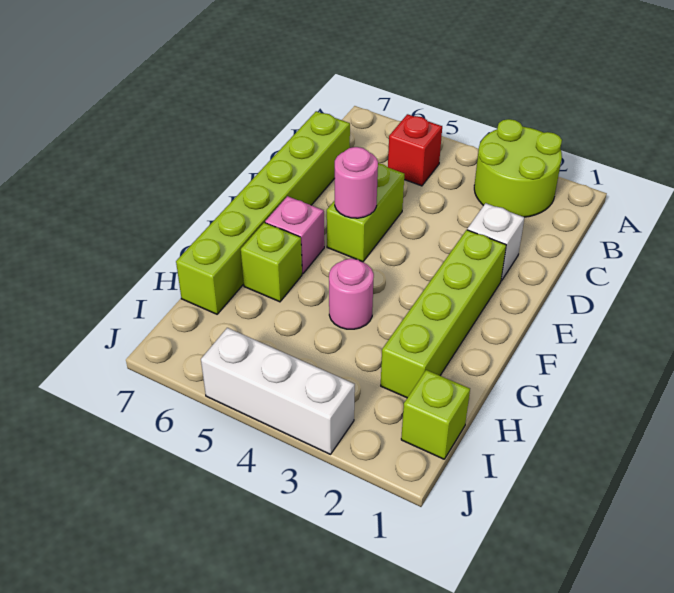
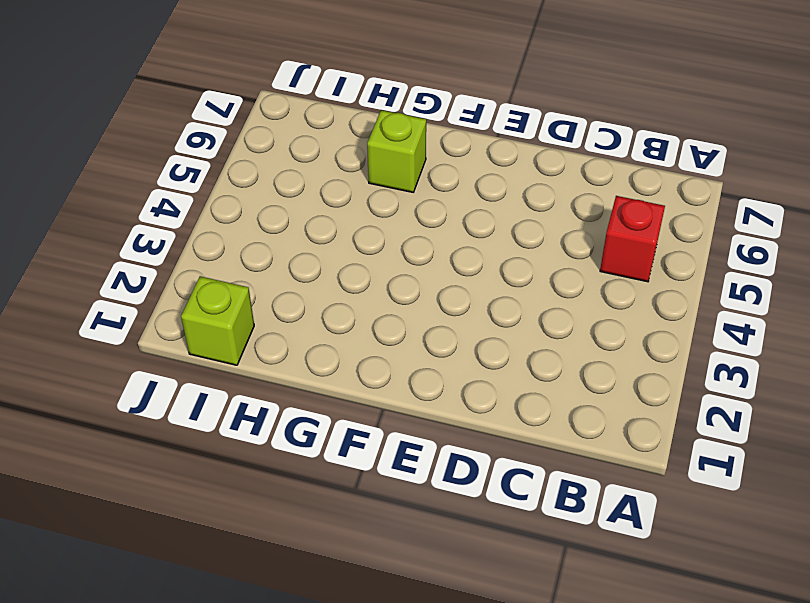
none -> lime round brick A2:B3 level 1
none -> lime brick C7:H7 level 1
none -> white brick D2 level 1

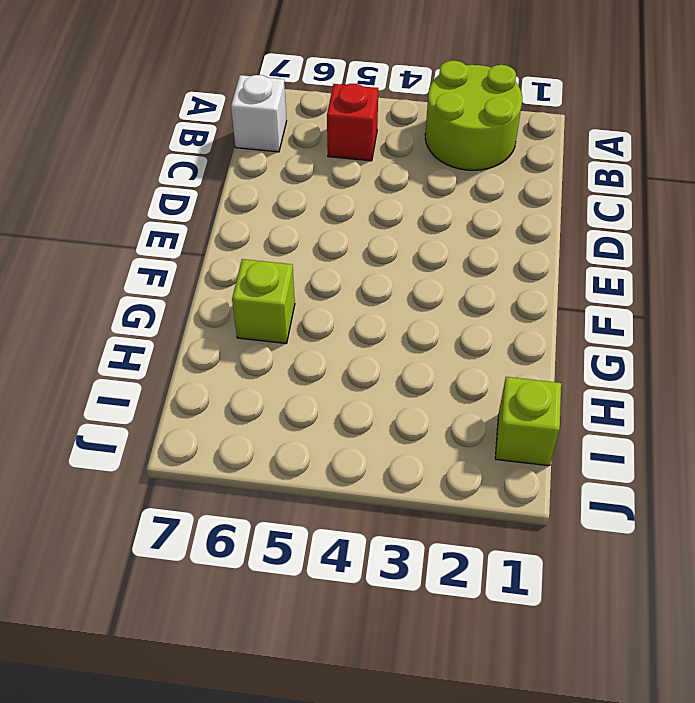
white brick B7 level 1 -> white brick D2 level 1
none -> lime brick C7:H7 level 1
none -> lime brick D5:E5 level 1
none -> lime brick E2:H2 level 1

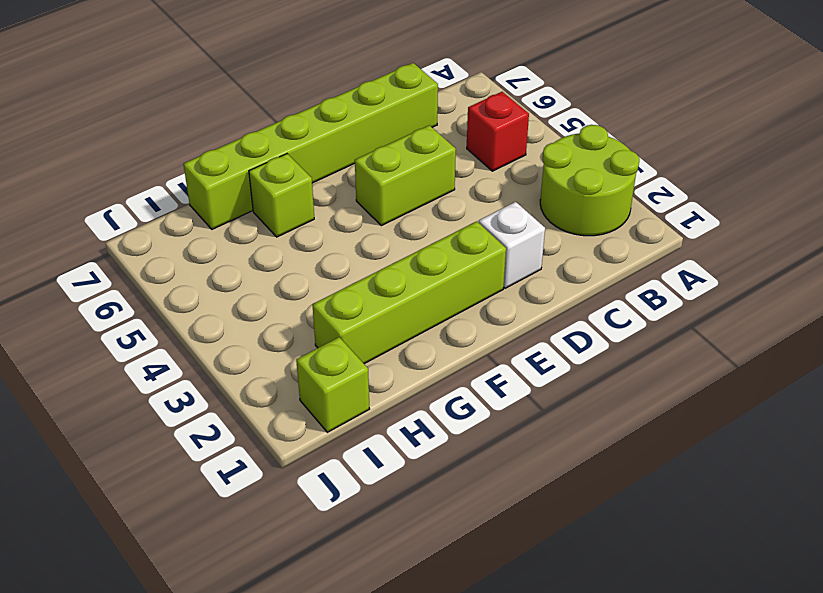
none -> pink brick F6 level 1
none -> pink round brick G4 level 1
none -> white brick J3:J5 level 1

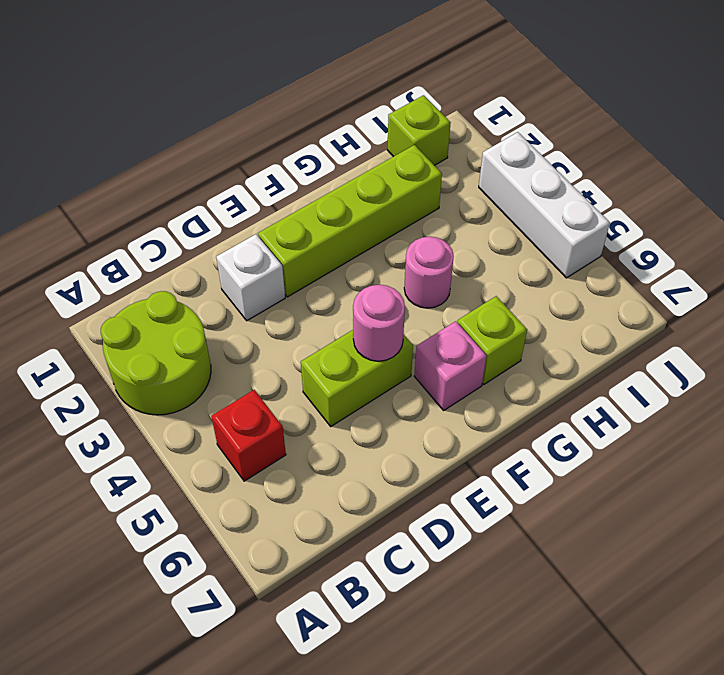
none -> lime brick C7:H7 level 1

